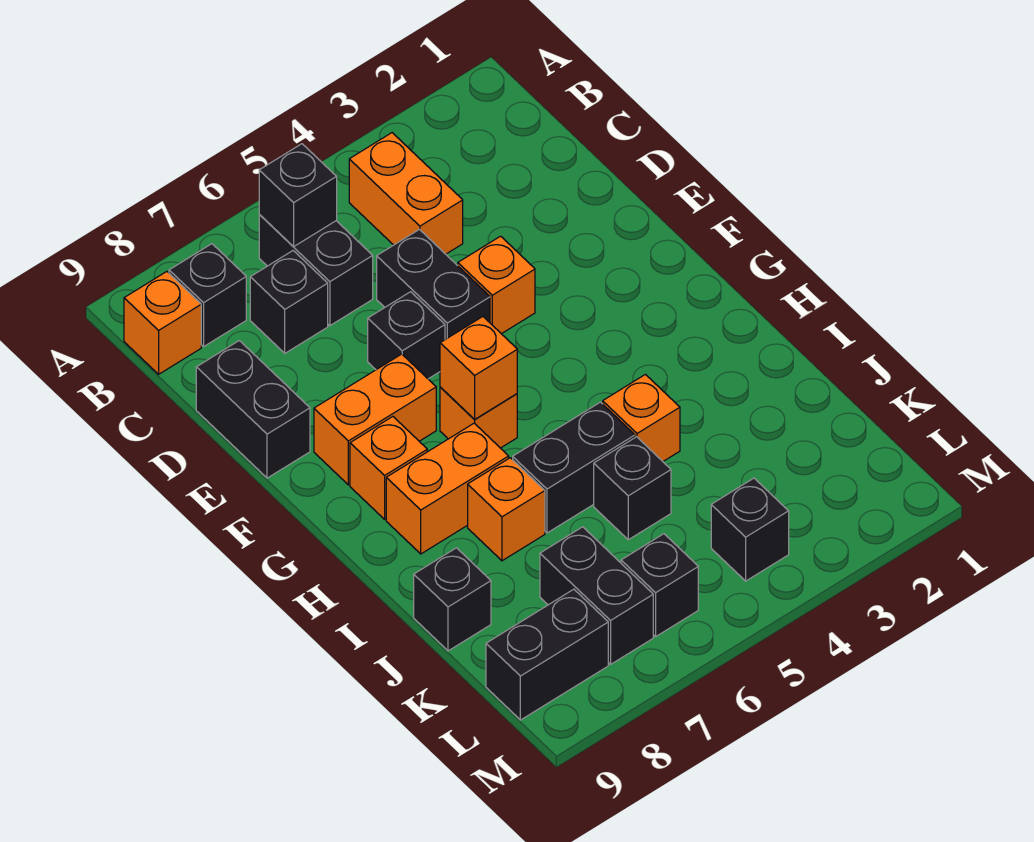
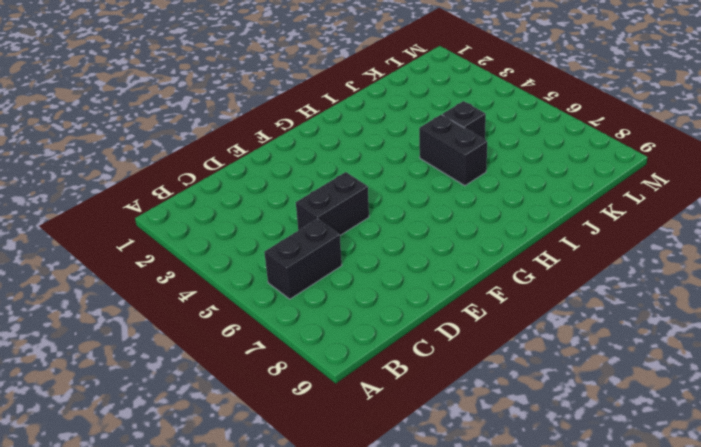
none -> orange brick B4:C4 level 1
none -> black brick B8 level 1
none -> orange brick B9 level 1

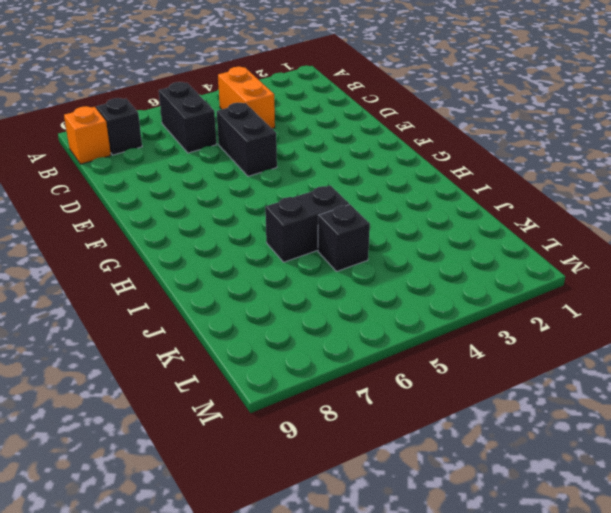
none -> black brick C7 level 1
none -> black brick D9:E9 level 1
none -> orange brick E4 level 1

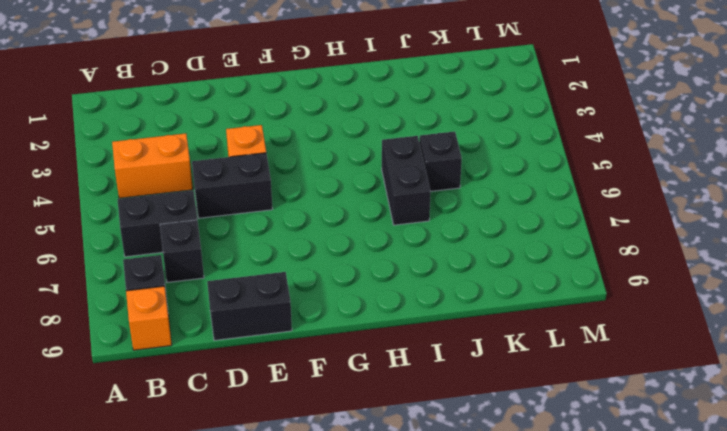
none -> black brick E6 level 1
none -> orange brick F7:F8 level 1
none -> orange brick G6 level 1

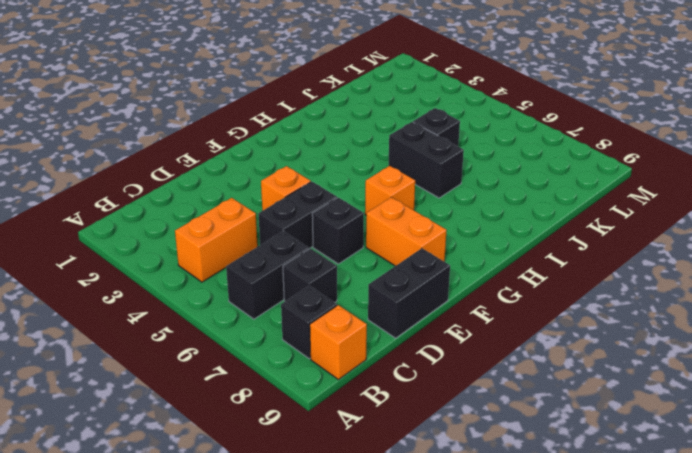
none -> orange brick G8 level 1
none -> orange brick H7:H8 level 1
none -> orange brick I4 level 1

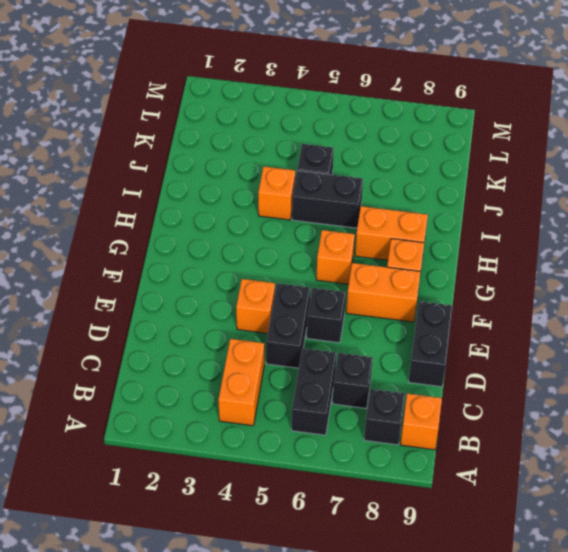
none -> orange brick I7 level 1
none -> black brick J9 level 1
none -> black brick K7:L7 level 1

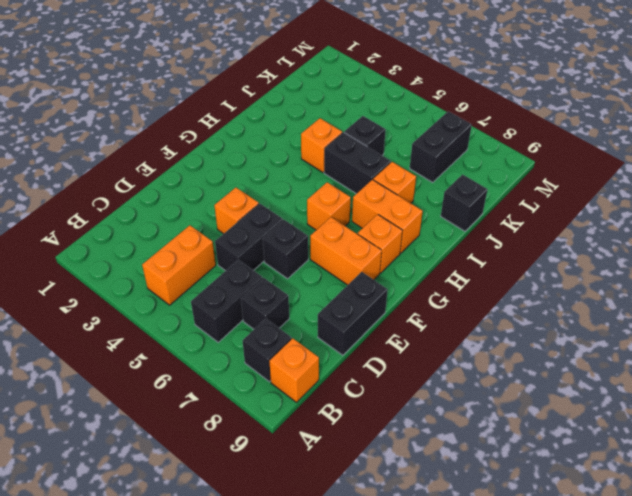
none -> black brick L4 level 1
none -> black brick L6 level 1
none -> black brick L8:L9 level 1

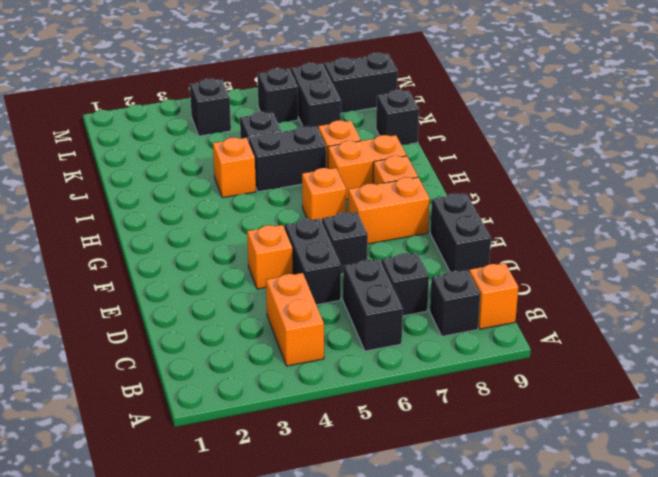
none -> black brick B6 level 2
none -> orange brick G6 level 2

